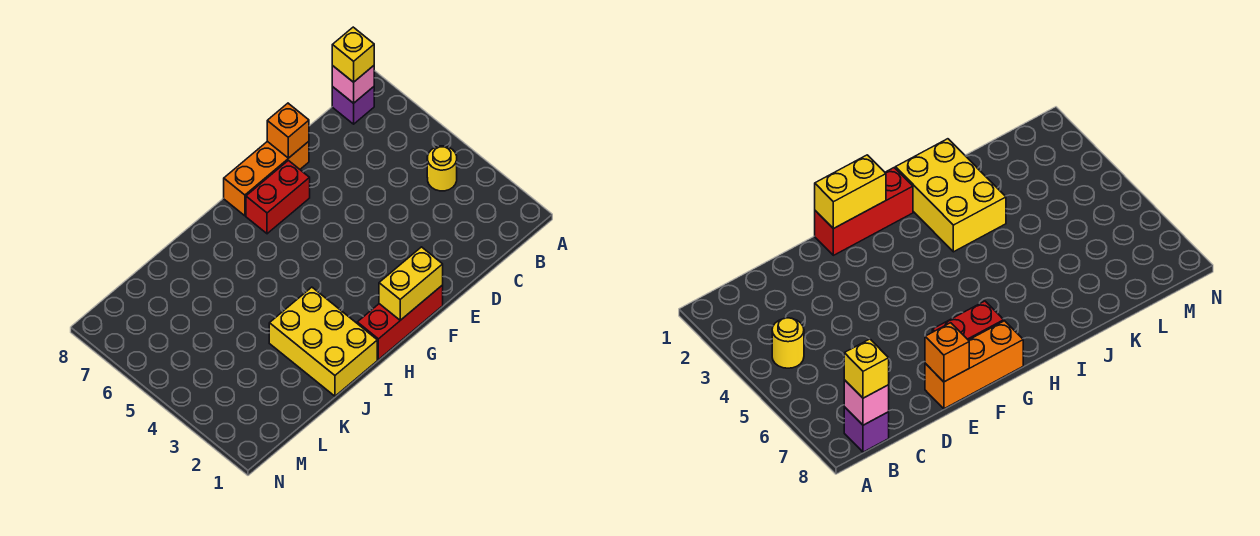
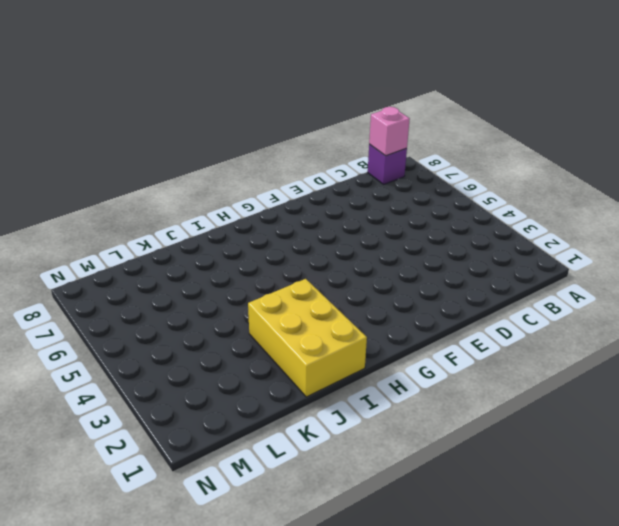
none -> yellow round brick B4 level 1
none -> orange brick E8:G8 level 1

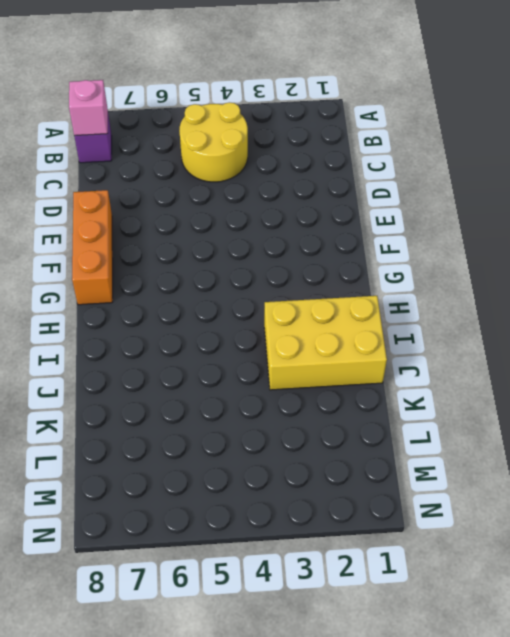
yellow round brick B4:C5 level 1 -> yellow round brick B4 level 1
none -> red brick F1:H1 level 1
none -> red brick F7:G7 level 1

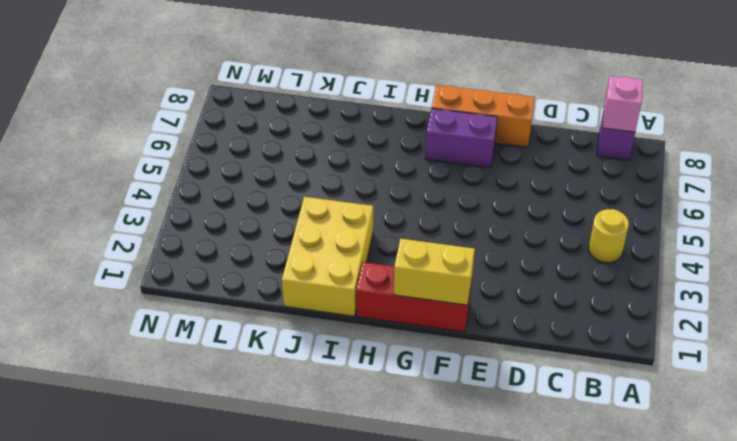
purple brick F7:G7 level 1 -> red brick F7:G7 level 1
none -> orange brick E8 level 2
none -> yellow brick B8 level 3

